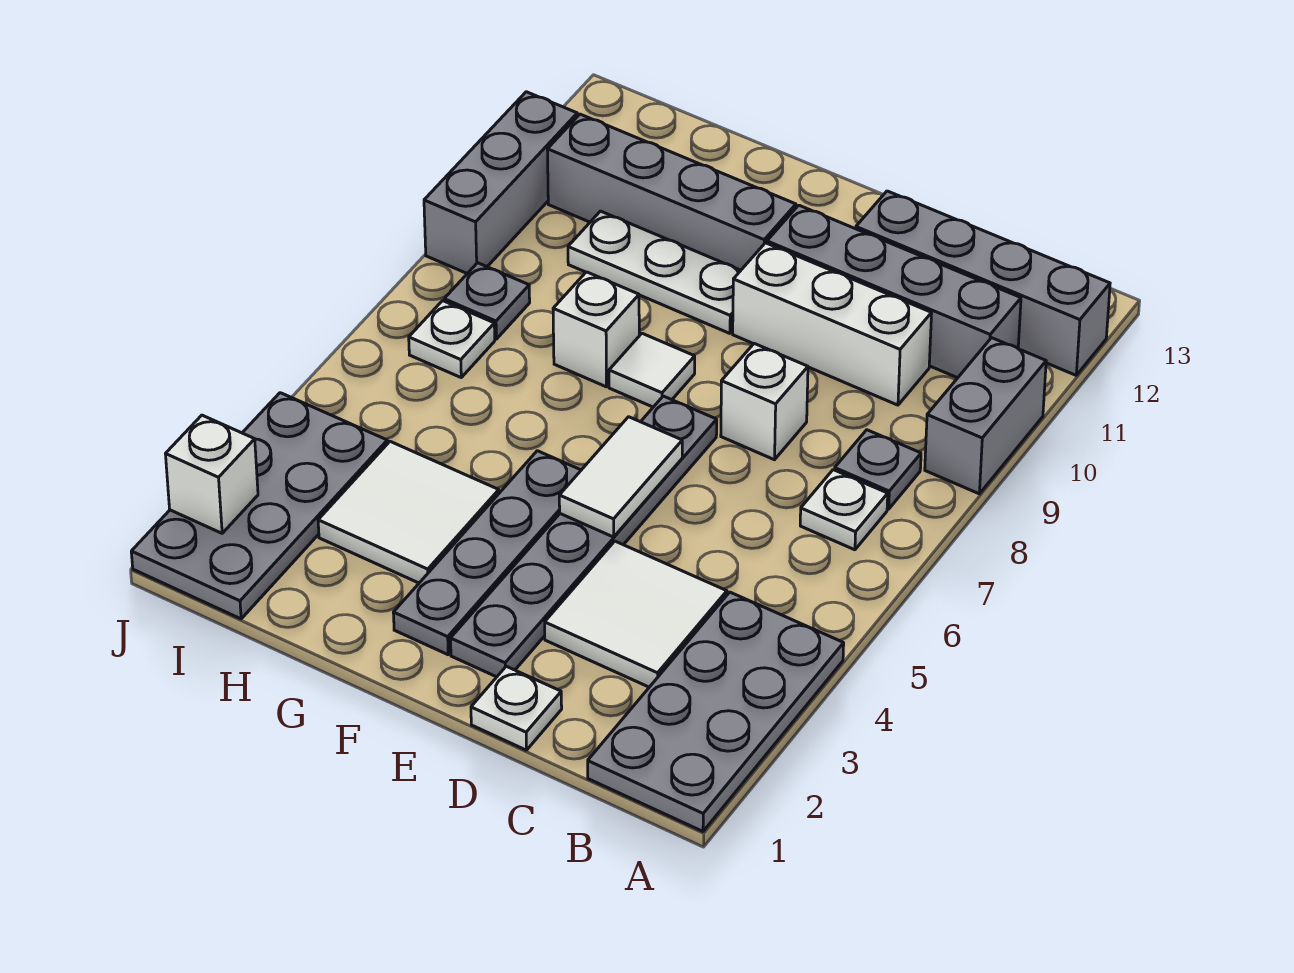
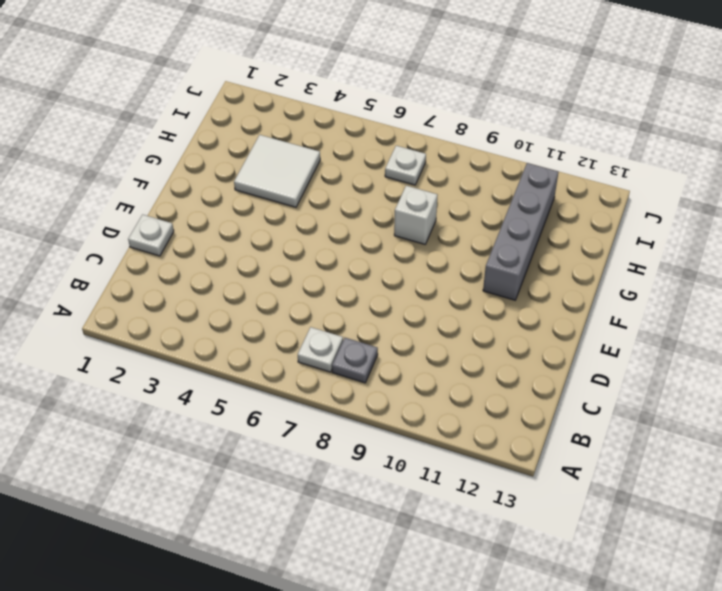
none -> grey plate A1:B4 level 1
none -> grey brick A9:A10 level 1
none -> grey brick A12:D12 level 1

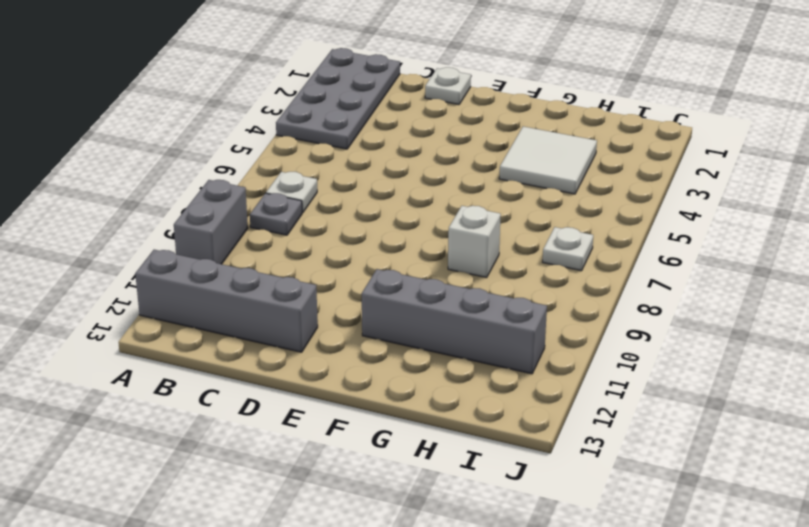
none -> grey brick B11:E11 level 1
none -> white tile C3:D4 level 1
none -> white brick C10:E10 level 1

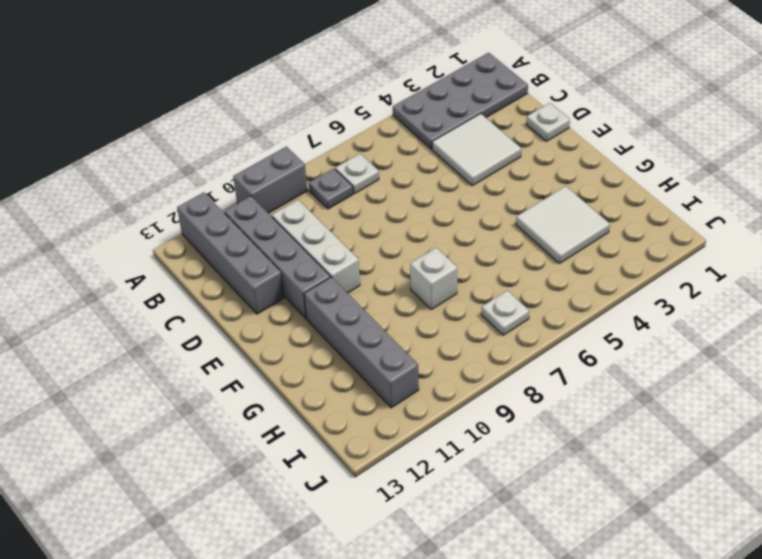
none -> white brick D8 level 1
none -> grey plate E2:E7 level 1
none -> grey plate F2:F5 level 1

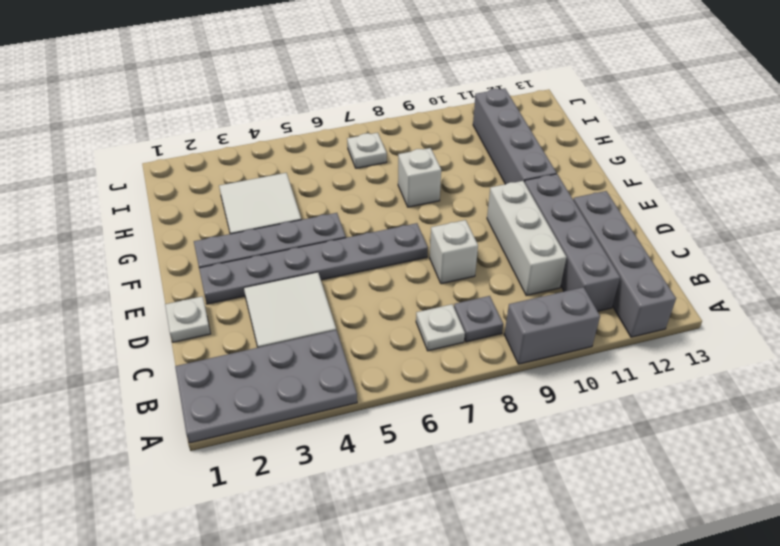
none -> white tile F8 level 1
none -> white plate F10:H10 level 1
none -> grey plate I1:J4 level 1

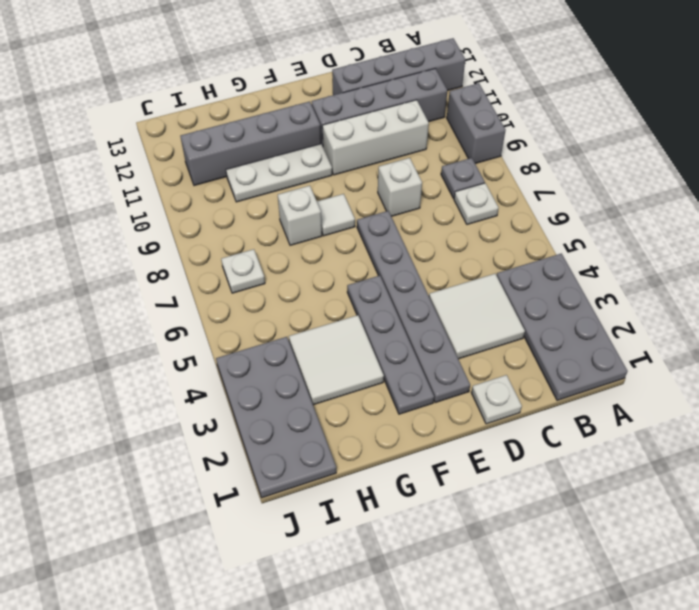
none -> grey plate I8 level 1
none -> grey brick J9:J11 level 1
none -> white tile E5:E6 level 2

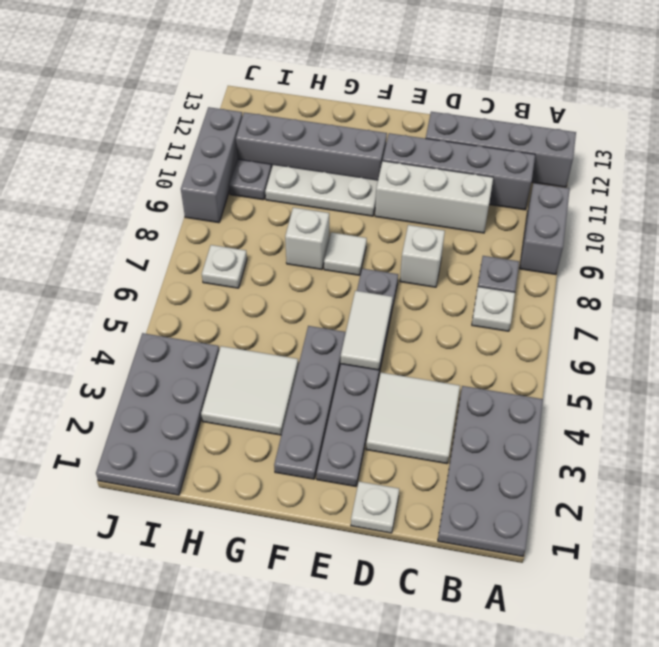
grey plate I10 level 1 -> grey plate I8 level 1
none -> white brick J2 level 2

